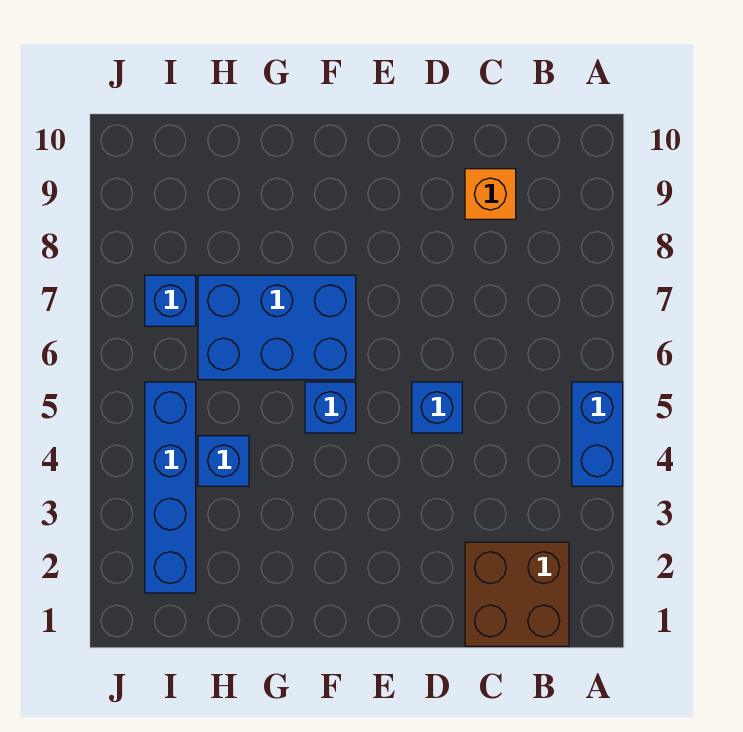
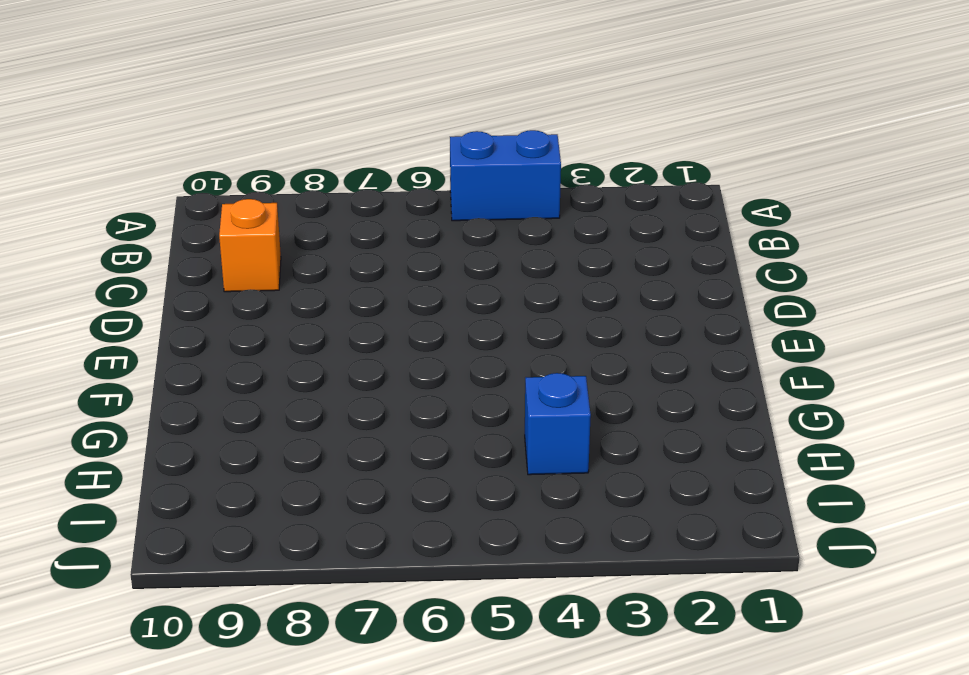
none -> brown brick B1:C2 level 1
none -> blue brick D5 level 1

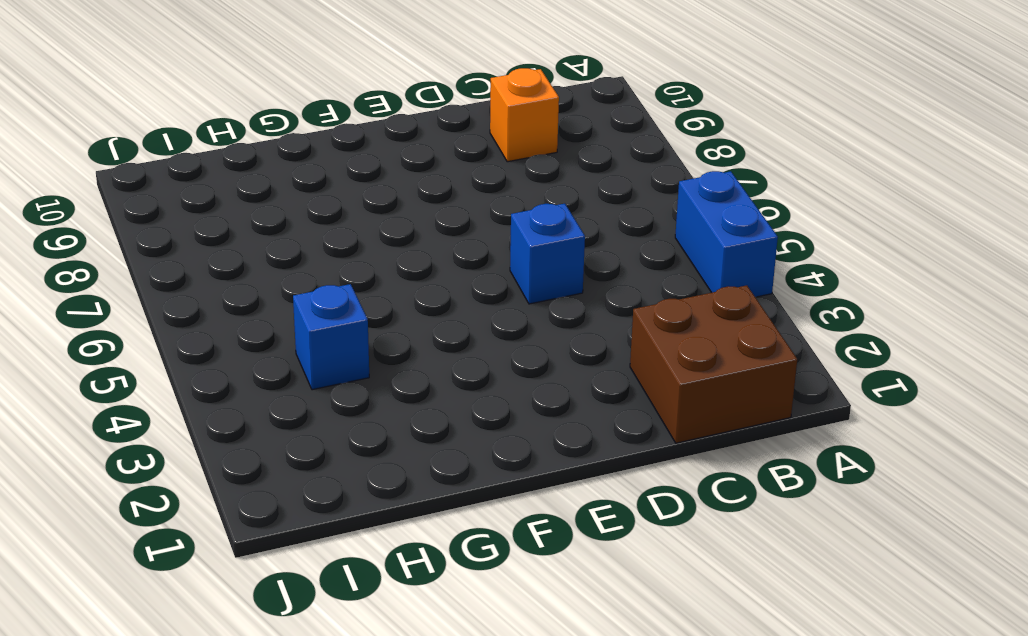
none -> blue brick F5 level 1
none -> blue brick F6:H7 level 1

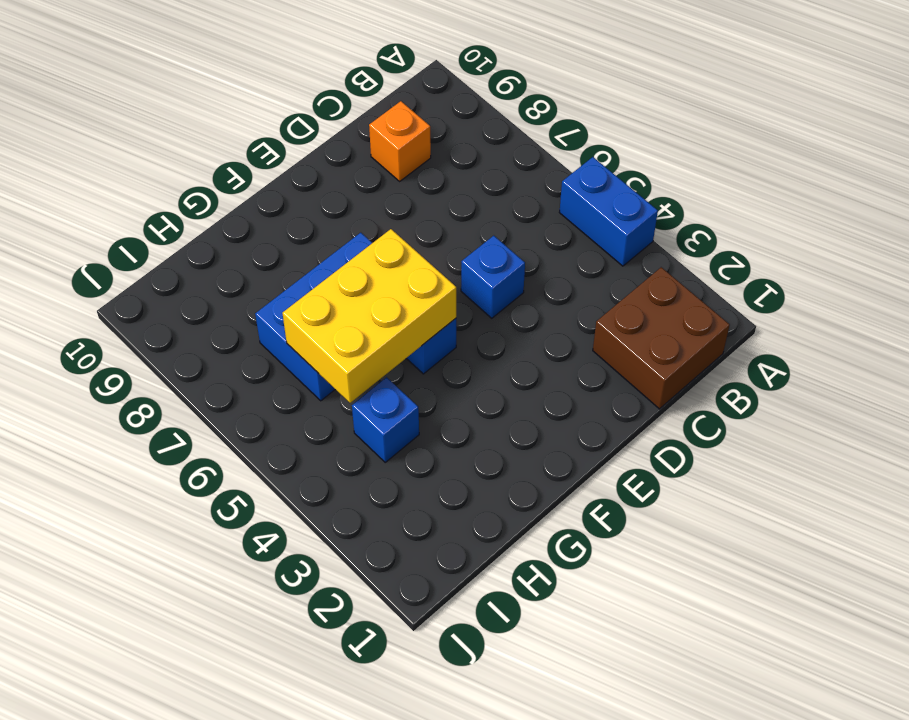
yellow brick F5:H6 level 2 -> none
none -> blue brick I2:I5 level 1
none -> blue brick I7 level 1

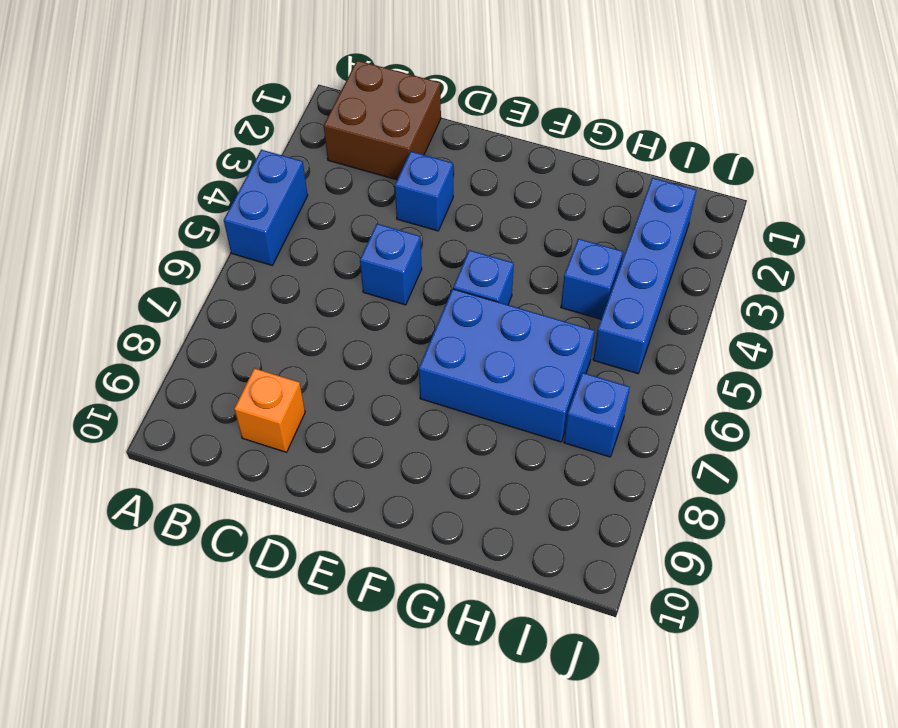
blue brick D3 level 1 -> none

